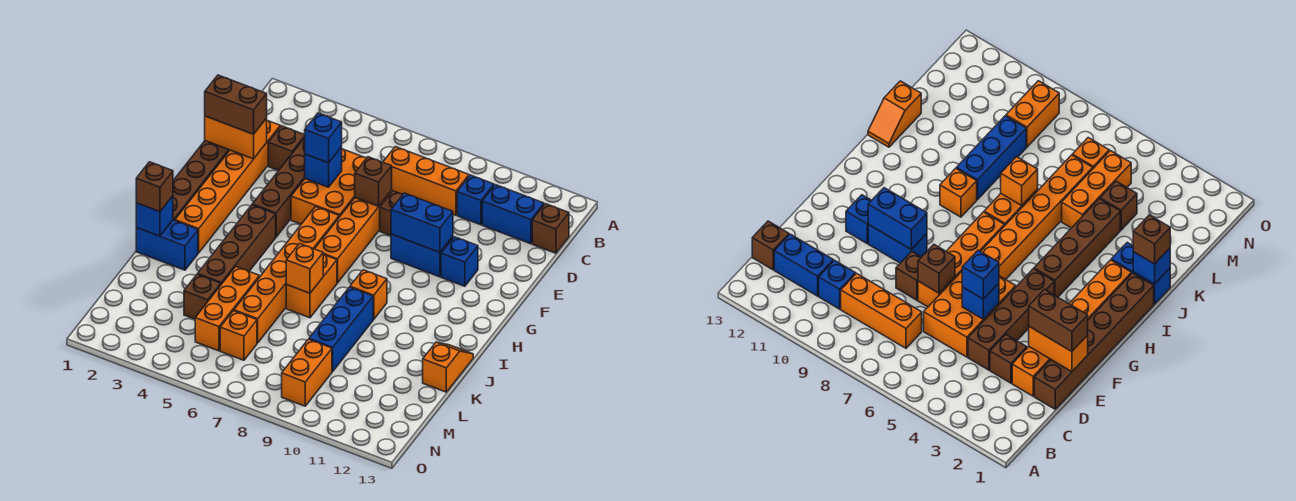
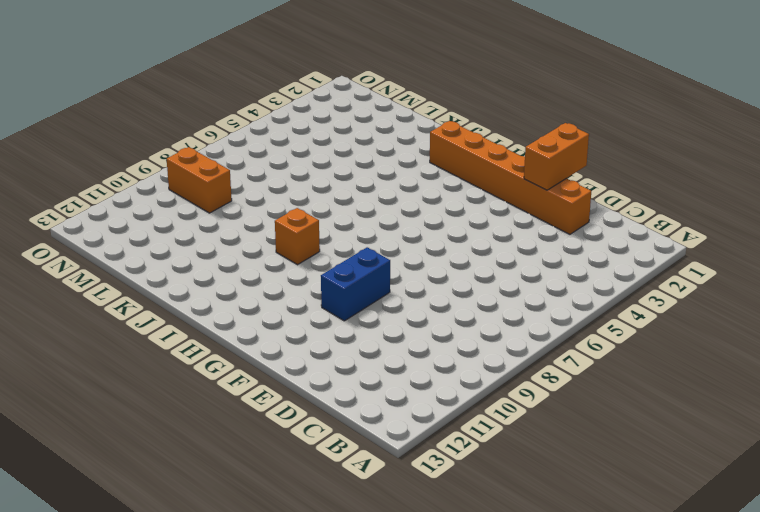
none -> orange brick C7:C9 level 1
none -> blue brick C10 level 1
none -> blue brick C11:C12 level 1
none -> brown brick C13 level 1

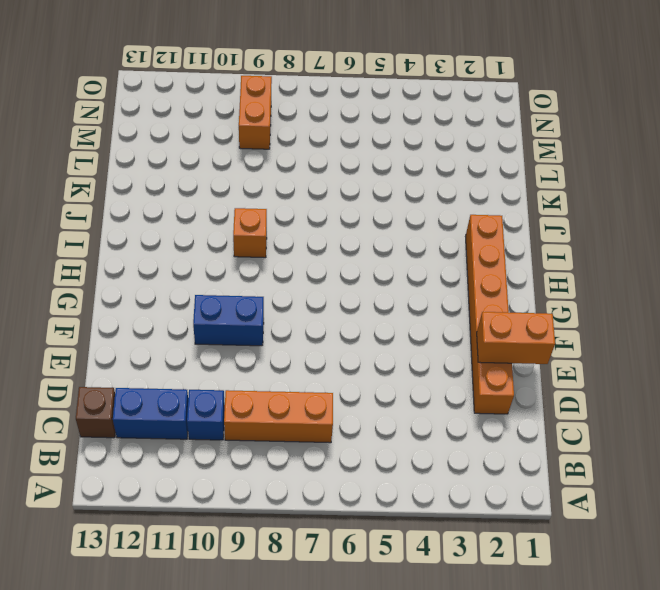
none -> brown brick D1:I1 level 1
none -> brown brick D3 level 1
none -> brown brick D4:G4 level 1
none -> orange brick D5:F6 level 1

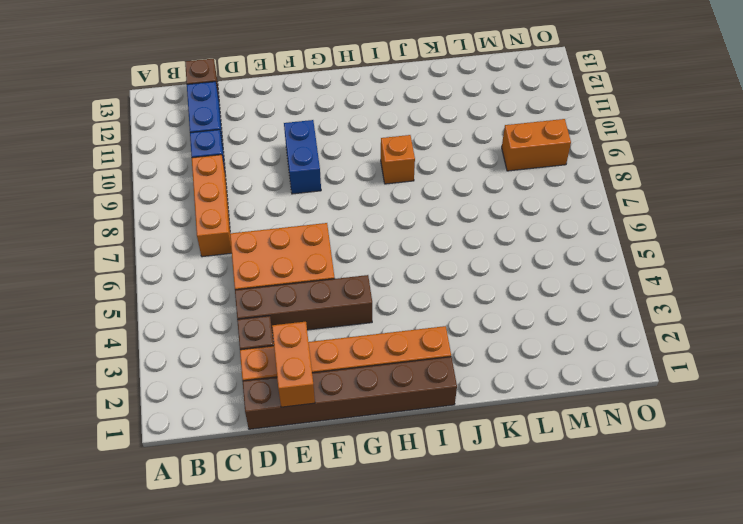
none -> orange brick E7:H7 level 1
none -> brown brick E8 level 1
none -> blue brick F11 level 1
none -> orange brick G6:L6 level 1

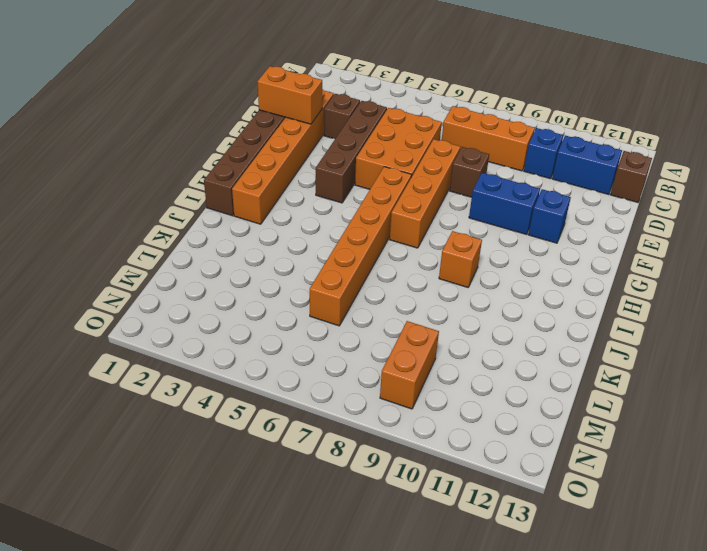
none -> brown brick H4:K4 level 1
none -> orange brick I7:J7 level 1
none -> blue brick J1:J2 level 1
none -> blue brick J9:L9 level 1

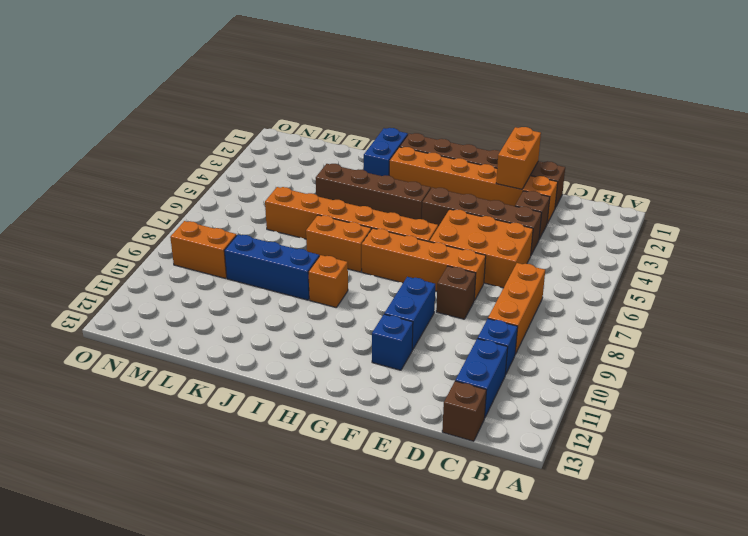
none -> orange slope J13:K13 level 1 top K
none -> orange brick K5:M5 level 1
none -> brown brick L4 level 1
none -> orange brick M6 level 1

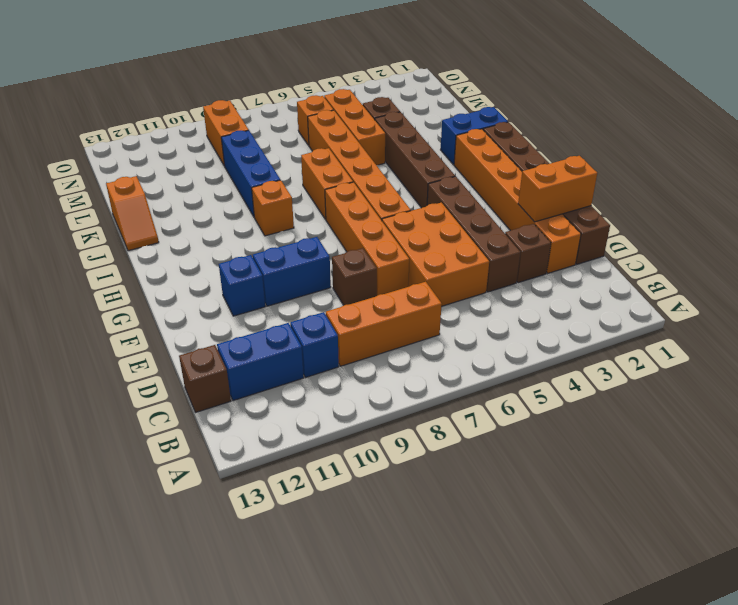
none -> blue brick E5 level 2
none -> brown brick E7 level 2
none -> blue brick F9:F10 level 2
none -> blue brick J1 level 2

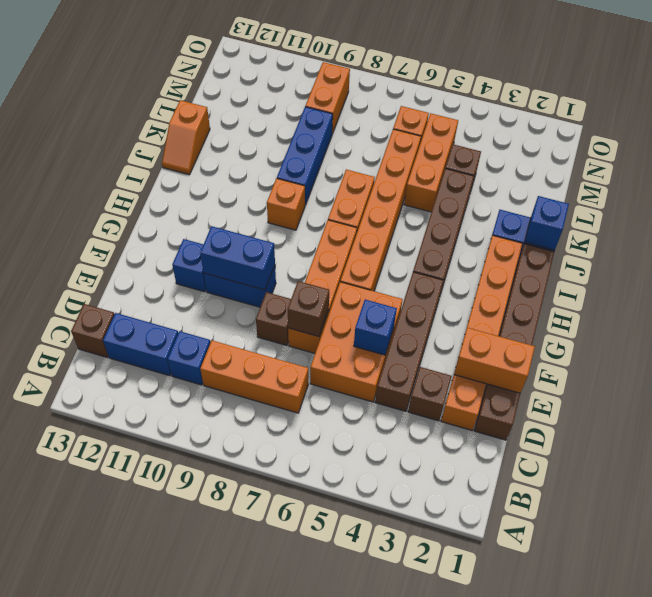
none -> orange brick J7 level 2
none -> brown brick E1:E2 level 3
none -> blue brick E5 level 3
none -> brown brick J1 level 3

